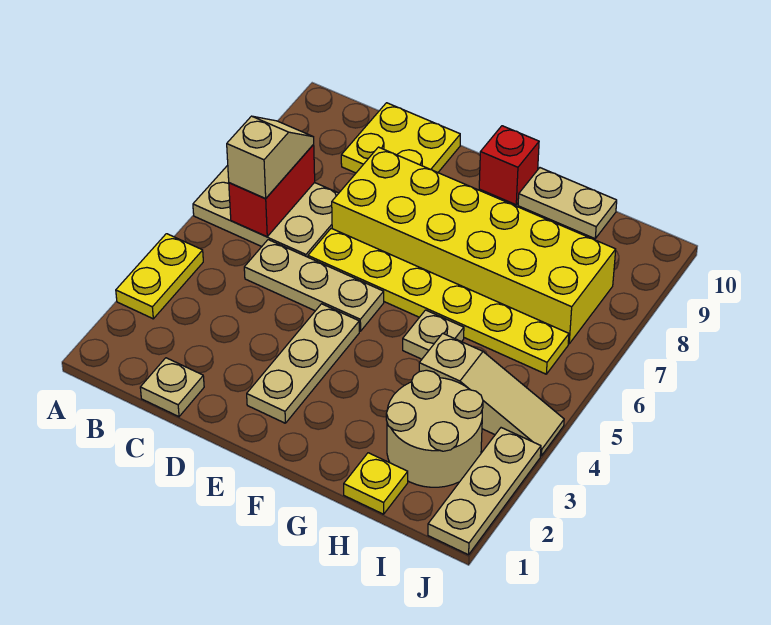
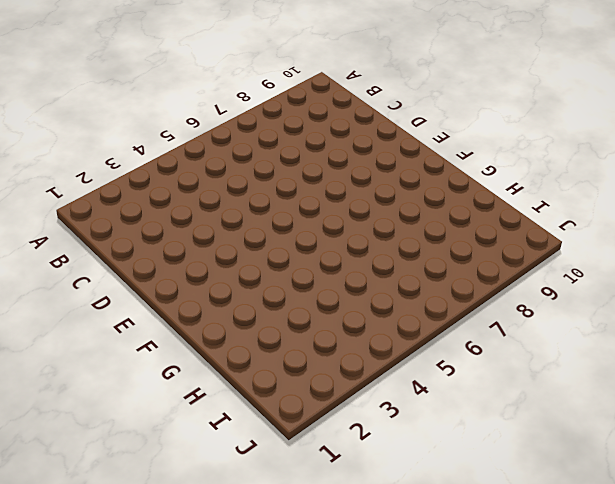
none -> yellow plate A3:A4 level 1
none -> tan plate A6:C7 level 1
none -> tan plate C1 level 1

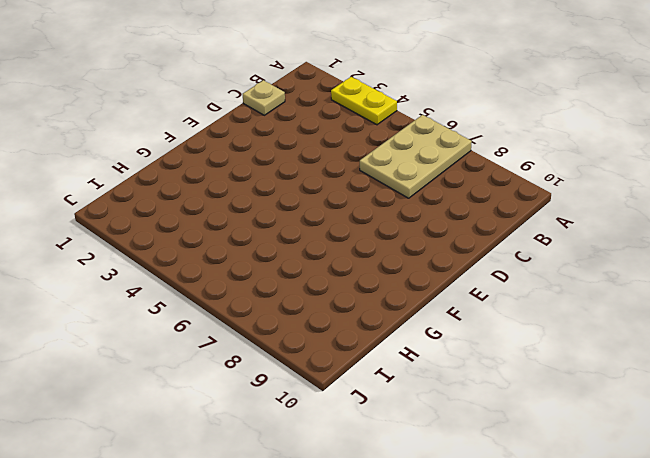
none -> tan plate C5:E5 level 1
none -> yellow plate C9:D10 level 1
none -> yellow plate D6:I6 level 1

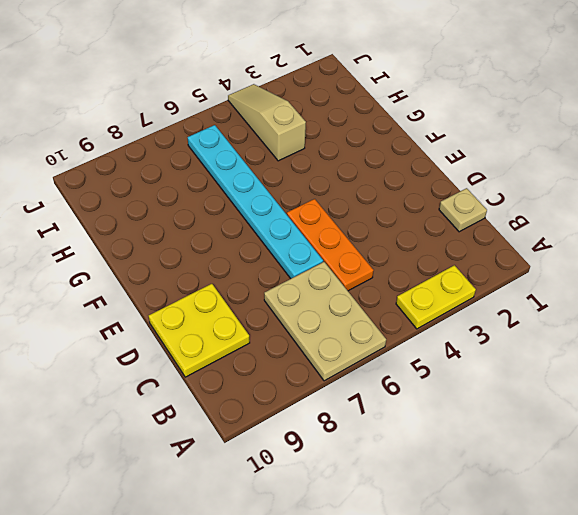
orange plate C5:E5 level 1 -> tan plate C5:E5 level 1
cyan plate D6:I6 level 1 -> yellow plate D6:I6 level 1
none -> yellow brick D7:I8 level 1
none -> tan plate E2:E4 level 1
none -> red brick F10 level 1

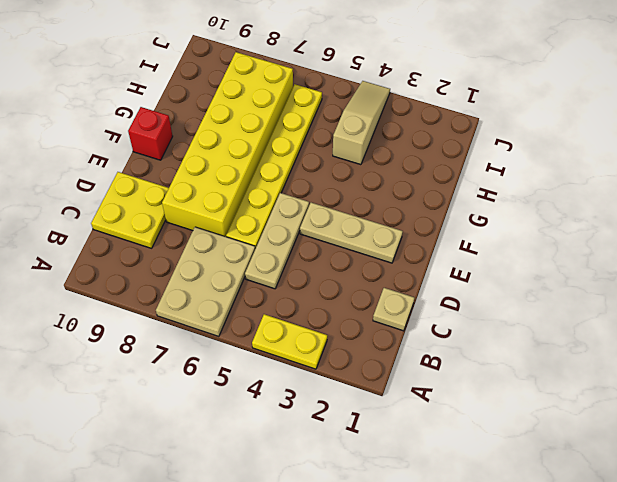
none -> tan plate G5 level 1
none -> tan plate G10:H10 level 1
none -> yellow plate H1 level 1

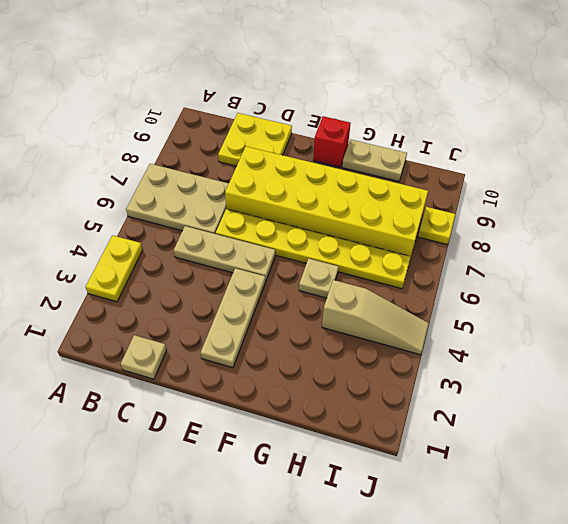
yellow plate J8 level 1 -> yellow plate H1 level 1
none -> tan round brick H2:I3 level 1
none -> tan plate J1:J3 level 1
none -> red brick B6:B7 level 2

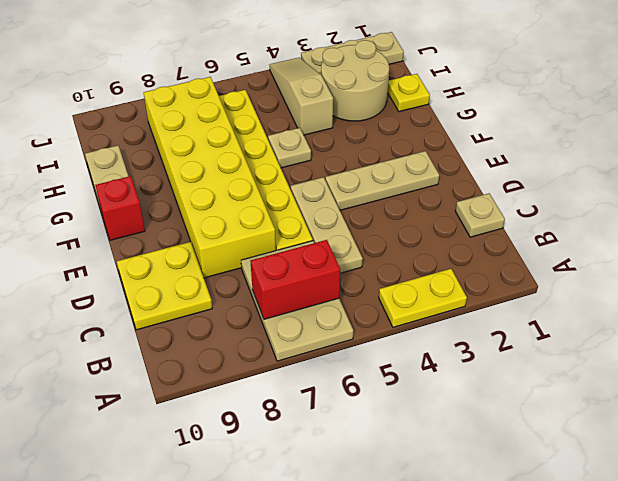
none -> tan slope B6:B7 level 3 top 6

